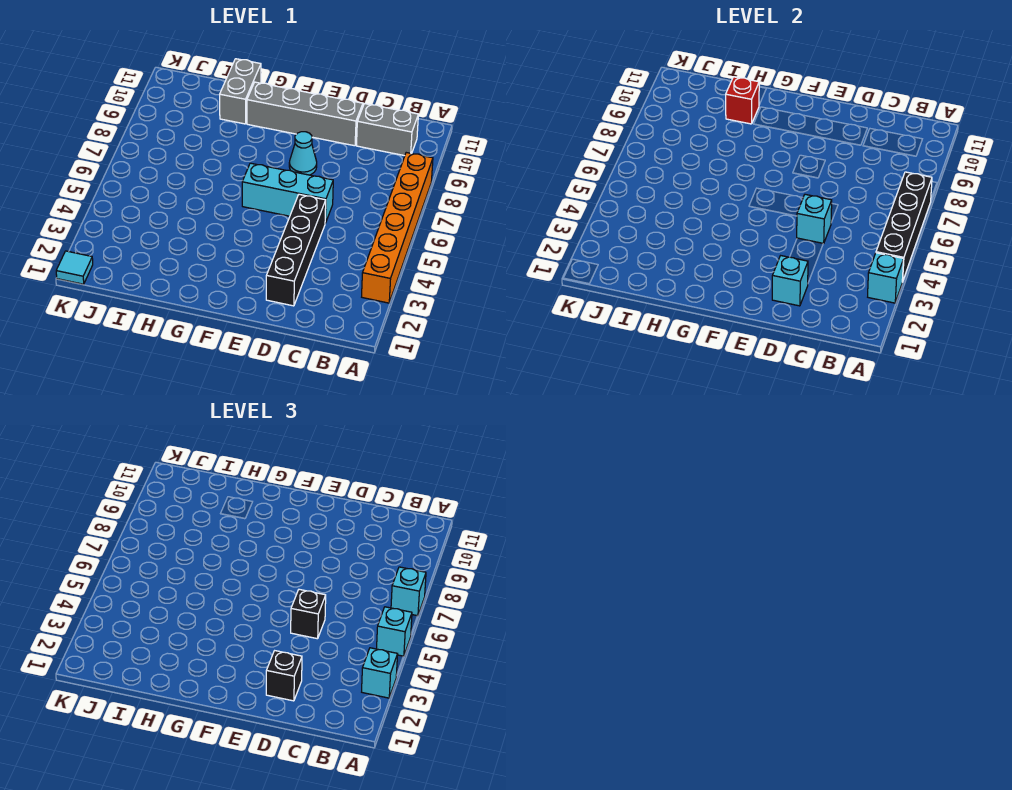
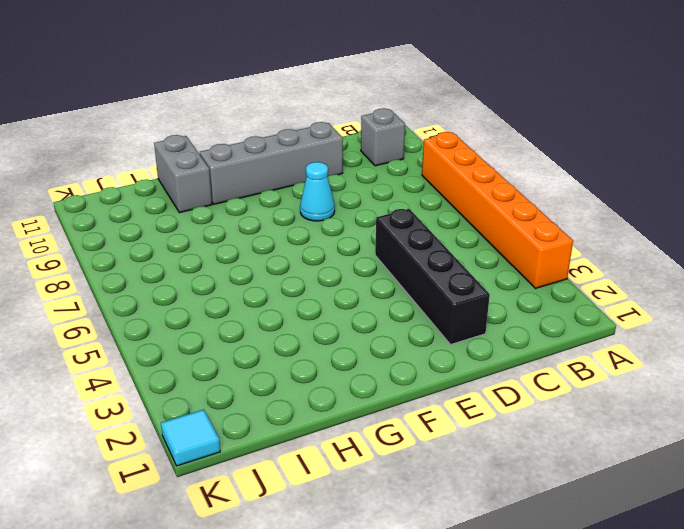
grey brick B10 level 1 -> grey brick B10:C10 level 1
none -> cyan brick D6:F6 level 1
none -> cyan brick A3 level 2
none -> black brick A4:A7 level 2

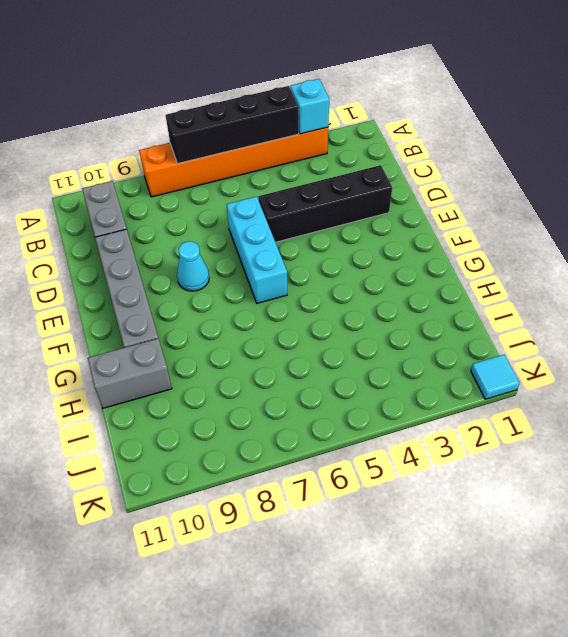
none -> cyan brick D2 level 2
none -> cyan brick D5 level 2
none -> red brick H10 level 2

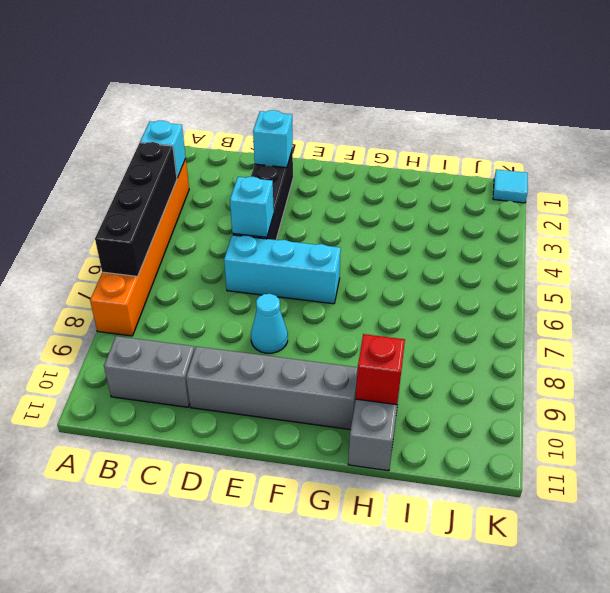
none -> cyan brick A3 level 3
none -> cyan brick A5 level 3
none -> cyan brick A7 level 3

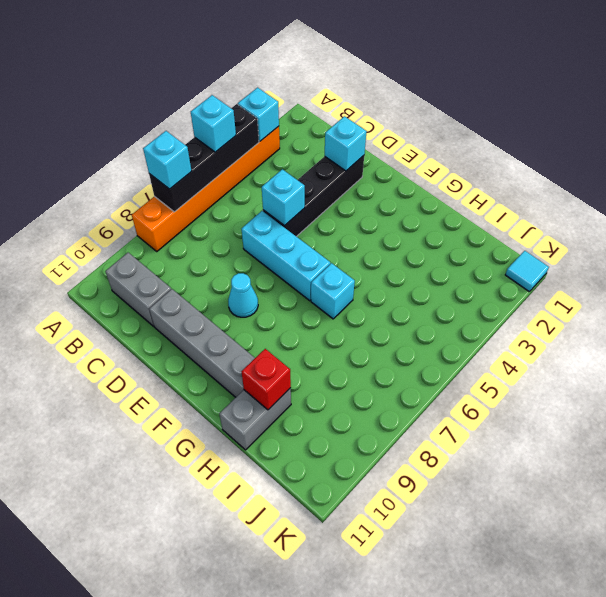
cyan brick G6 level 1 -> cyan brick A3 level 3
none -> black brick D2 level 3
none -> black brick D5 level 3

